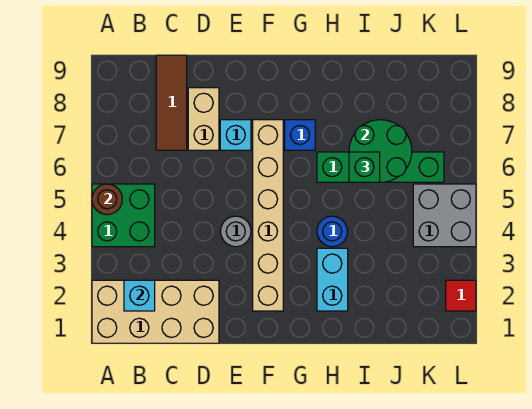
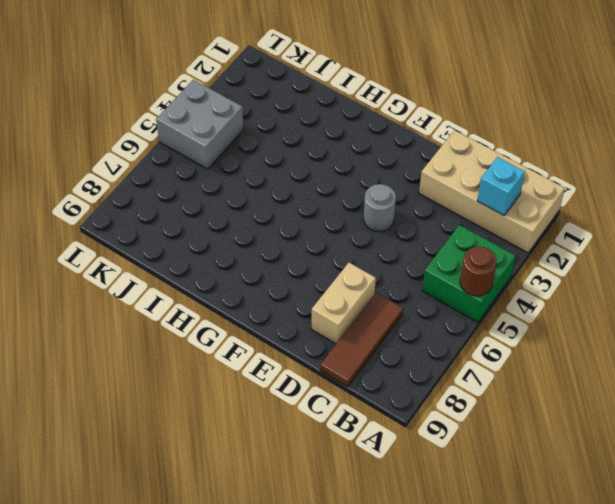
none -> cyan brick E7 level 1
none -> tan brick F2:F7 level 1
none -> blue brick G7 level 1

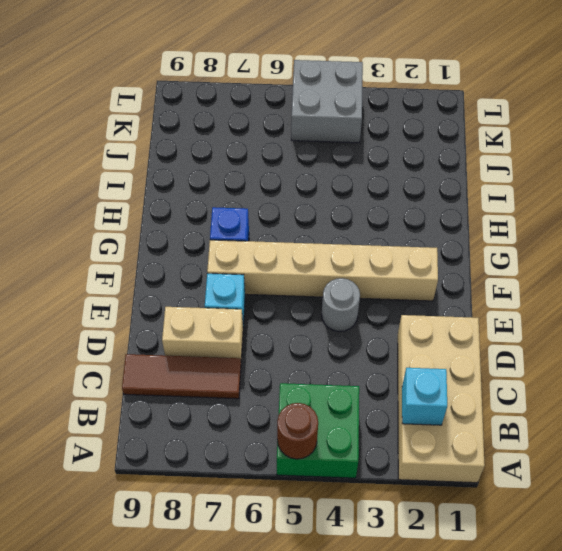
none -> cyan brick H2:H3 level 1
none -> blue round brick H4 level 1
none -> green brick H6:K6 level 1

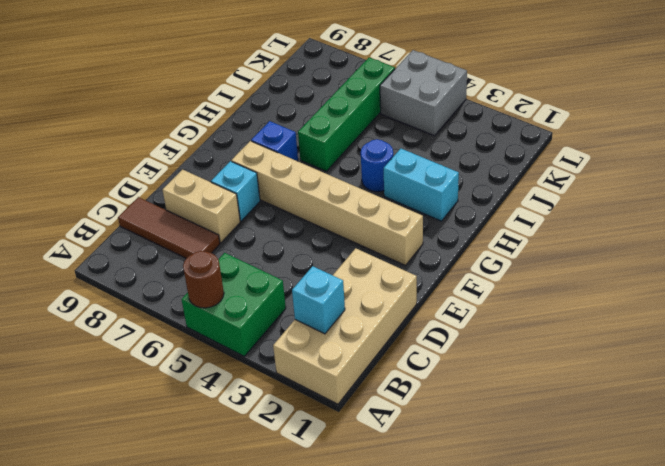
none -> grey round brick E4 level 1
none -> red tile L2 level 1
none -> green round brick I6:J7 level 2

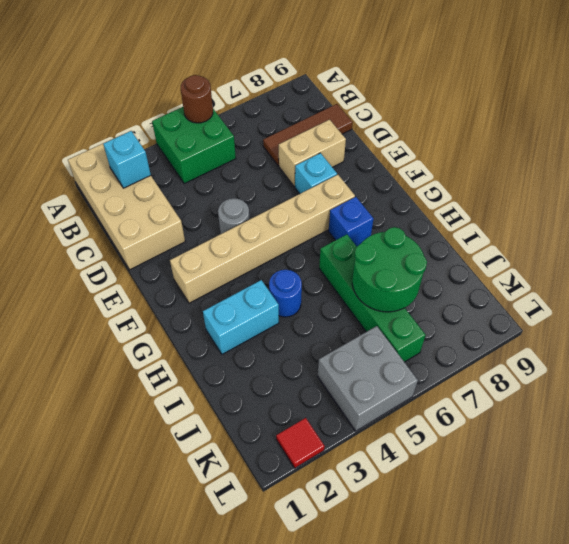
none -> green brick I6 level 3

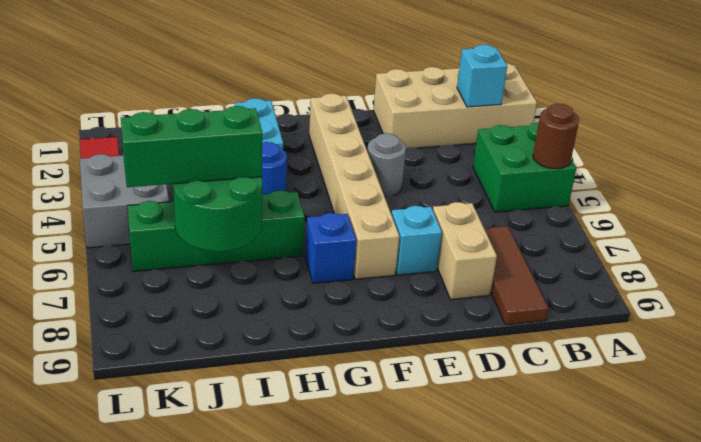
green brick I6:K6 level 3 -> green brick I6 level 3

